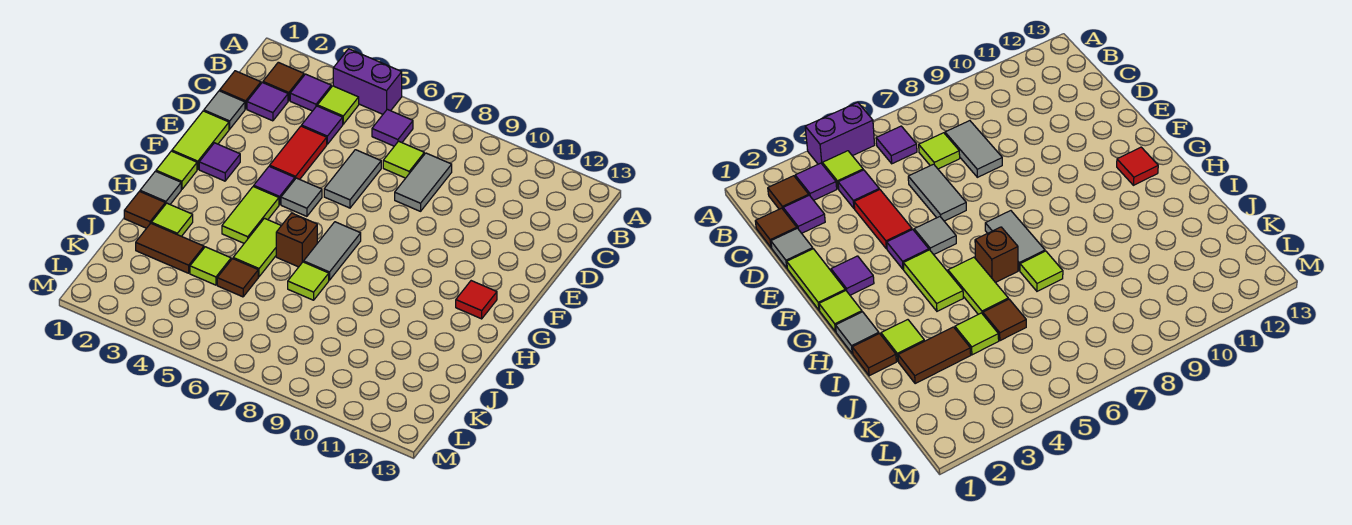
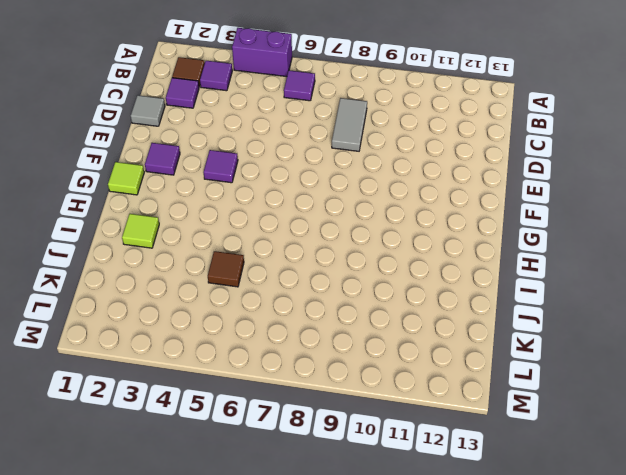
none -> lime tile B4 level 1
none -> brown tile C1 level 1
none -> purple tile C4 level 1
none -> lime tile C7 level 1

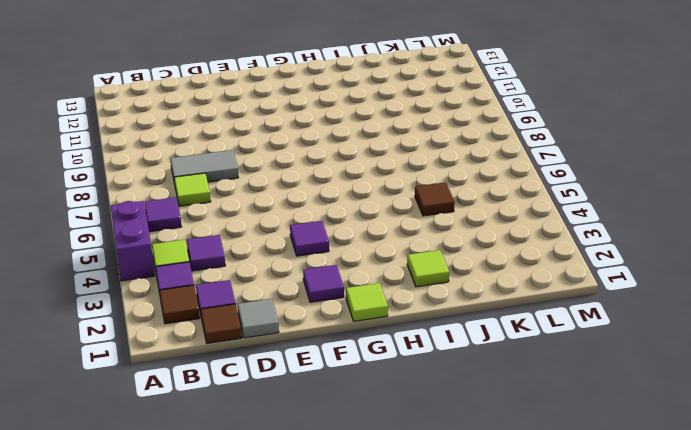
none -> red tile D4:E4 level 1
none -> grey tile D6:E6 level 1
none -> lime tile E1:F1 level 1
none -> grey tile F5 level 1

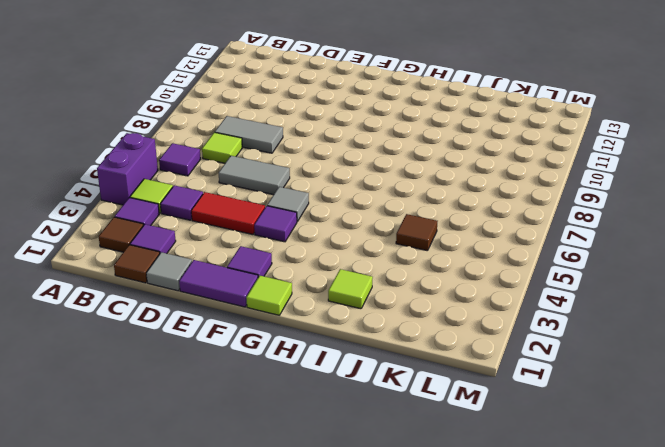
purple tile E1:F1 level 1 -> lime tile E1:F1 level 1
none -> lime tile G4:H4 level 1
none -> grey tile G7:H7 level 1
none -> red tile G12 level 1
none -> grey tile H1 level 1

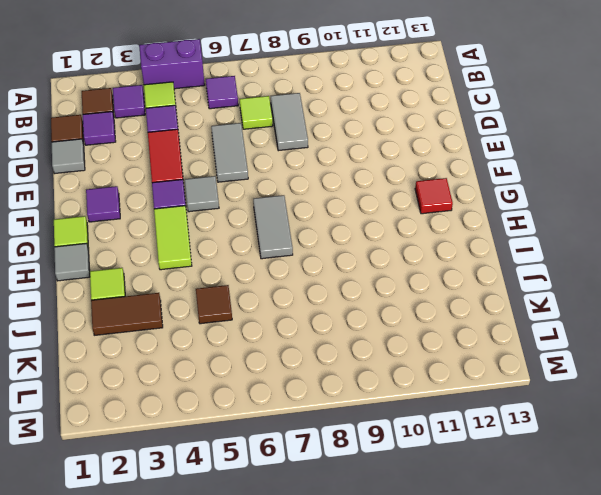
none -> lime tile E1:F1 level 1
none -> lime tile H5:I5 level 1
none -> brown brick H6 level 1
none -> brown tile I1 level 1

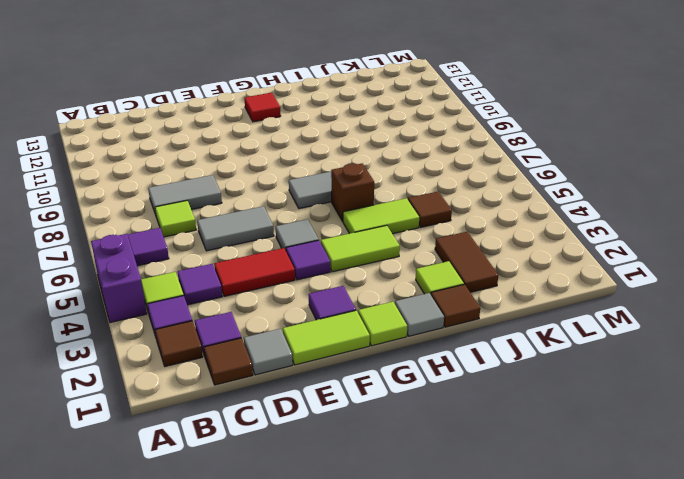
none -> lime tile I7 level 1
none -> lime tile J4 level 1

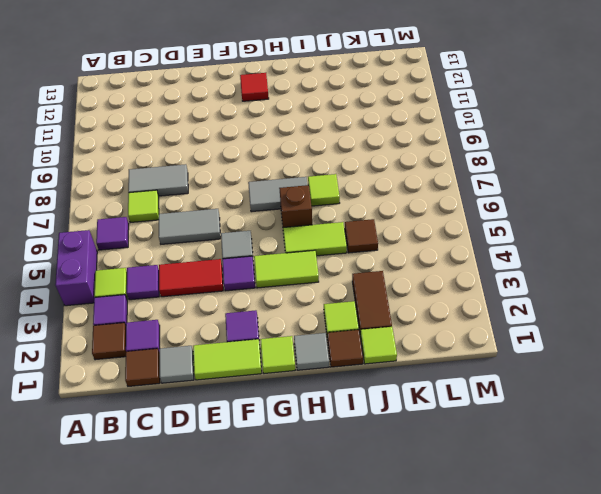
lime tile J1 level 1 -> lime tile J4 level 1

